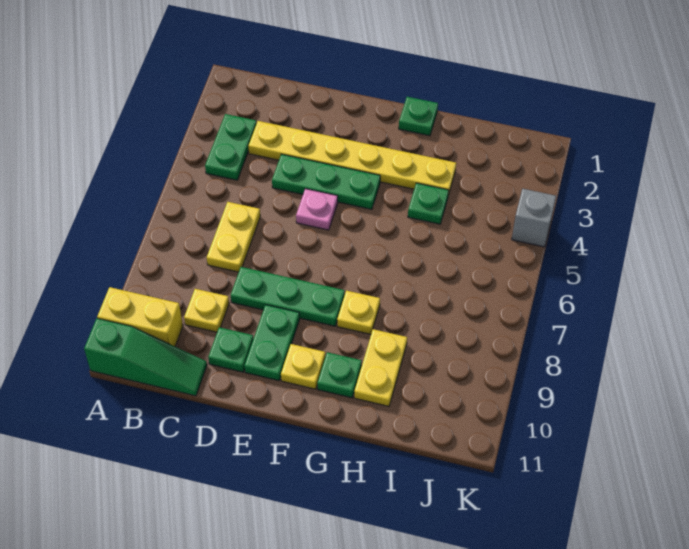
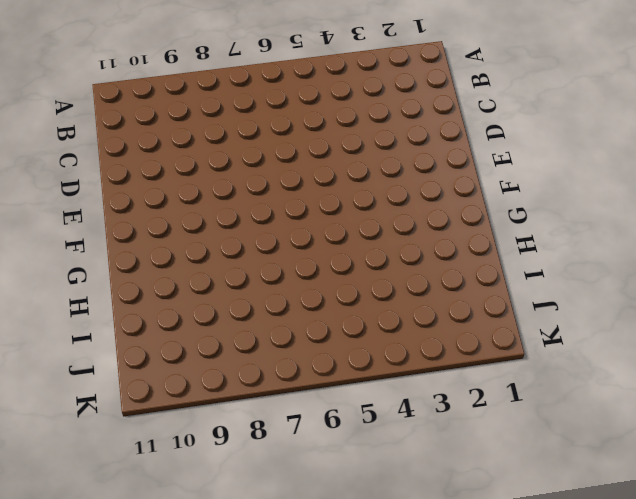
none -> yellow brick A10:B10 level 1
none -> green slope A11:C11 level 1 top A
none -> green plate B3:B4 level 1

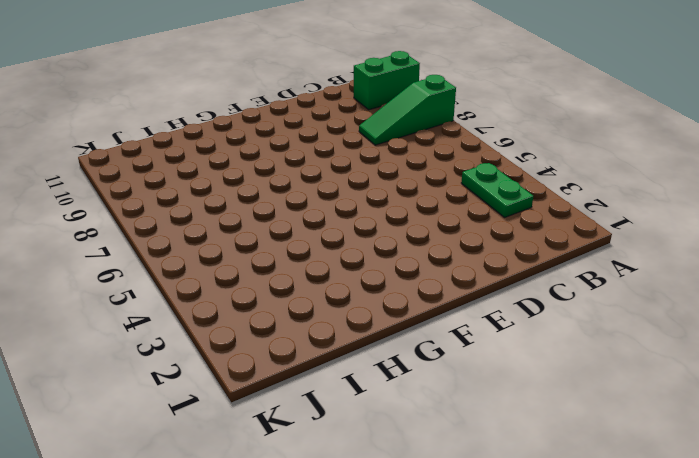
green slope A8:C8 level 1 top A -> green slope A11:C11 level 1 top A
green brick A10:B10 level 1 -> yellow brick A10:B10 level 1
none -> yellow plate C3:H3 level 1
none -> yellow plate C6:C7 level 1
none -> yellow plate C9 level 1

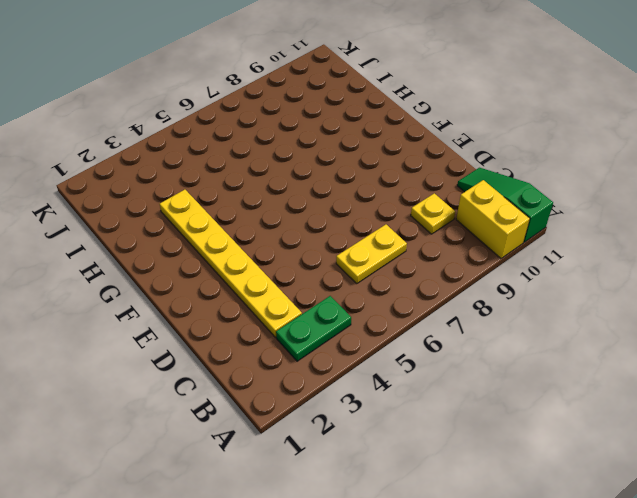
none -> green plate D4:F4 level 1
none -> green plate D8:F8 level 1
none -> green plate D10 level 1

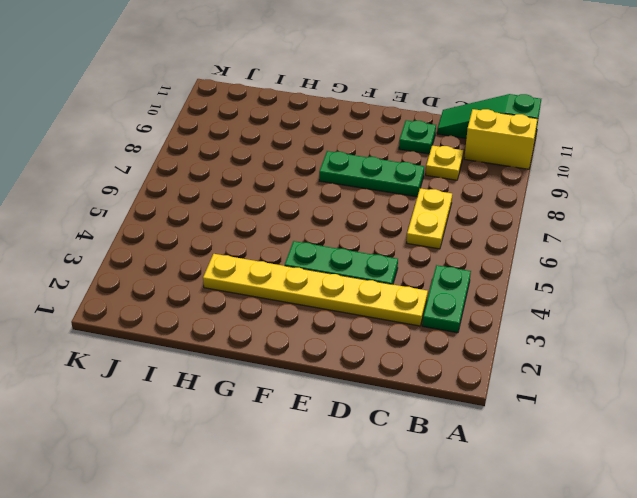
none -> pink plate E5 level 1
none -> green plate E9:E10 level 1
none -> yellow plate F10 level 1

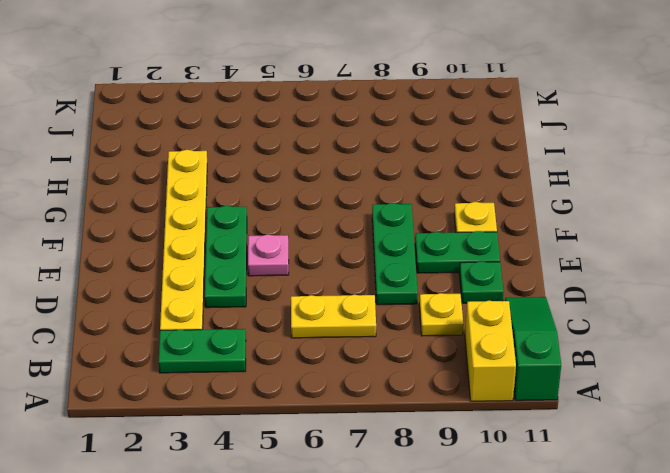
none -> green plate G1 level 1
none -> yellow plate G8 level 1
none -> green plate G10 level 1

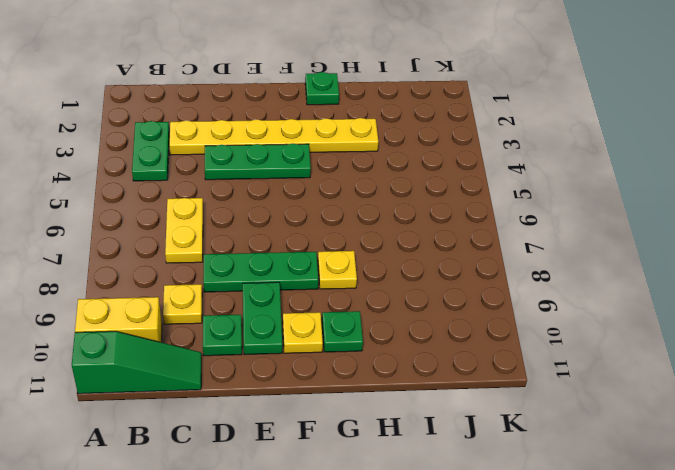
none -> pink plate E5 level 1
none -> green plate H4 level 1
none -> yellow plate H9:H10 level 1

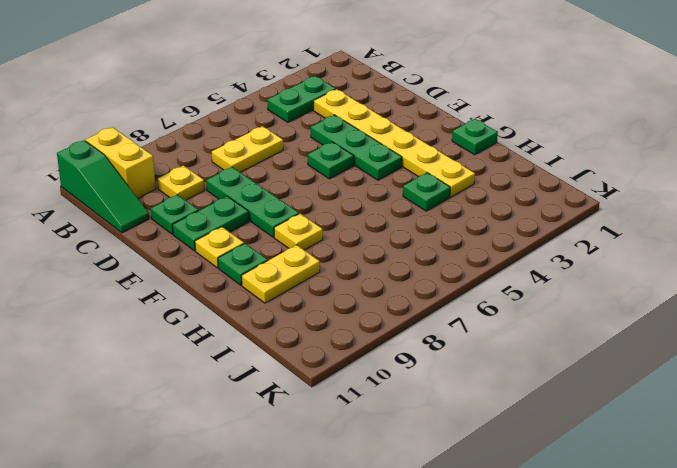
green plate E5 level 1 -> pink plate E5 level 1
none -> grey brick K4 level 1

